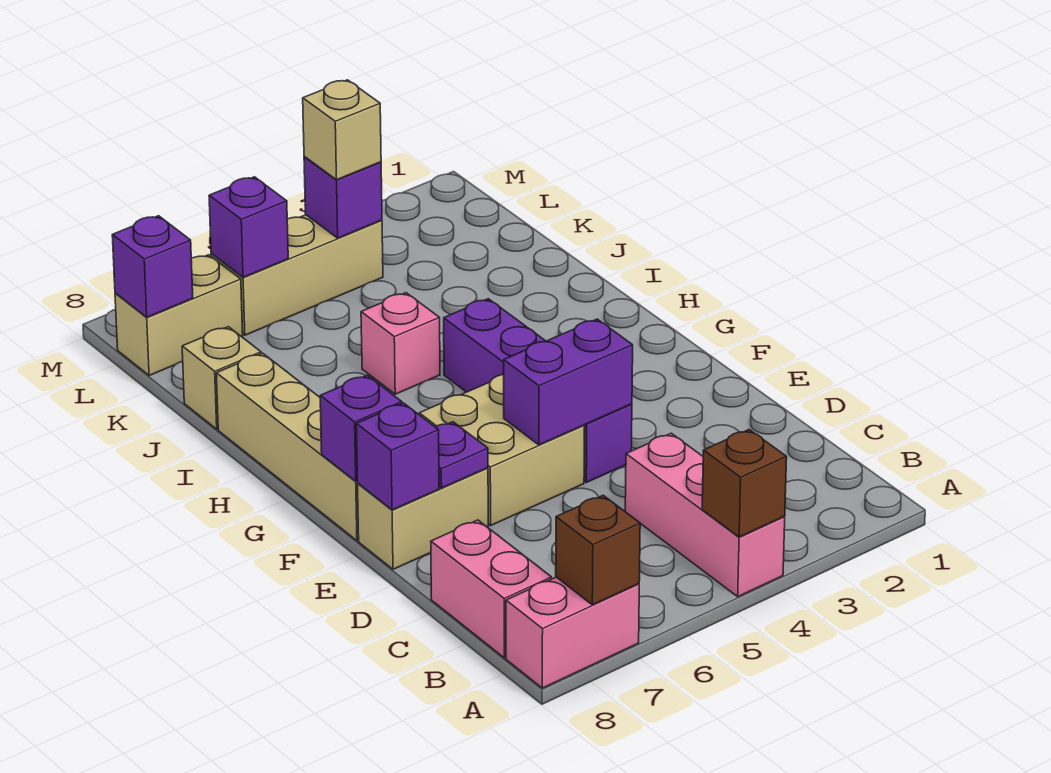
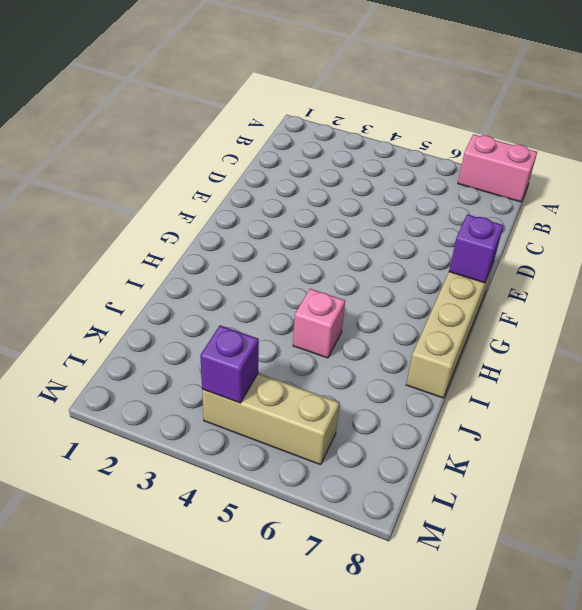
none -> pink brick A4:C4 level 1
none -> pink brick B8:C8 level 1
none -> purple brick E4:H4 level 1

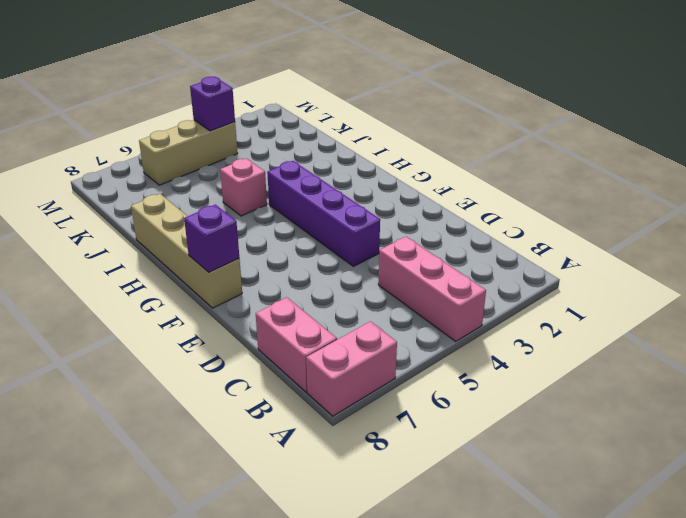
none -> tan brick E5:F6 level 1
none -> tan brick E7:E8 level 1
none -> tan brick J8 level 1

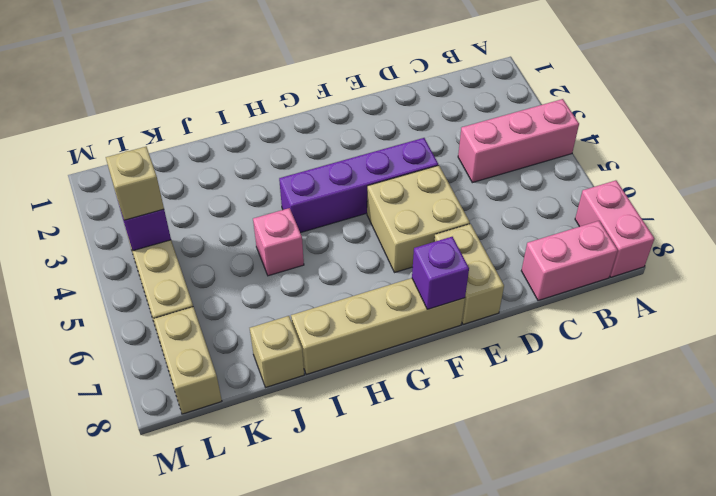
none -> brown brick A4 level 2
none -> brown brick A7 level 2
none -> purple brick E4:E5 level 2

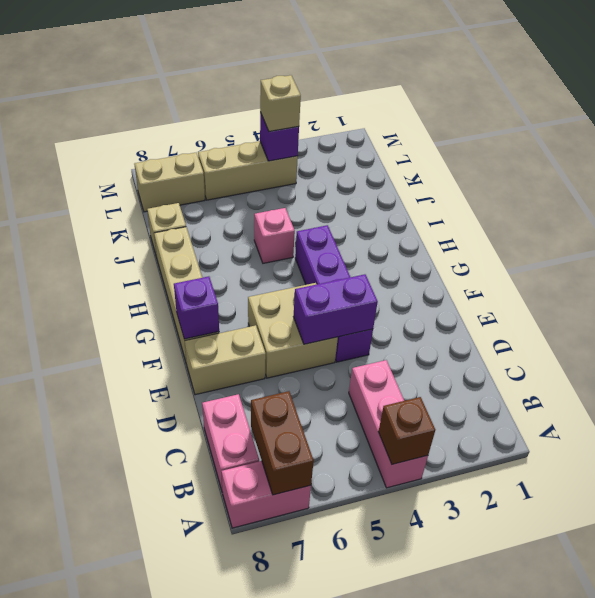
brown brick A7:B7 level 2 -> brown brick A7 level 2
none -> purple plate E7 level 2
none -> purple brick E8 level 2
none -> purple brick L6 level 2

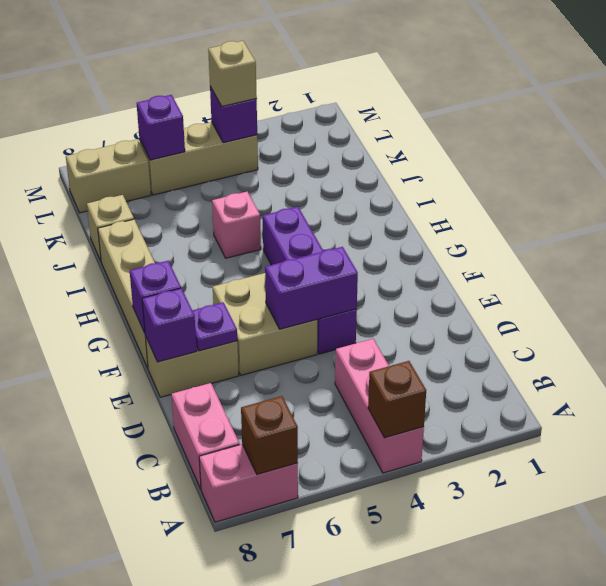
none -> purple brick L8 level 2

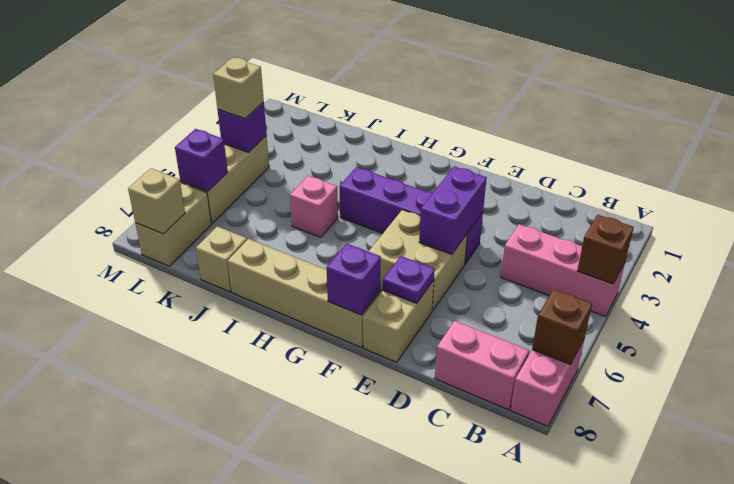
tan brick L8 level 2 -> purple brick L8 level 2
none -> purple brick E8 level 2

